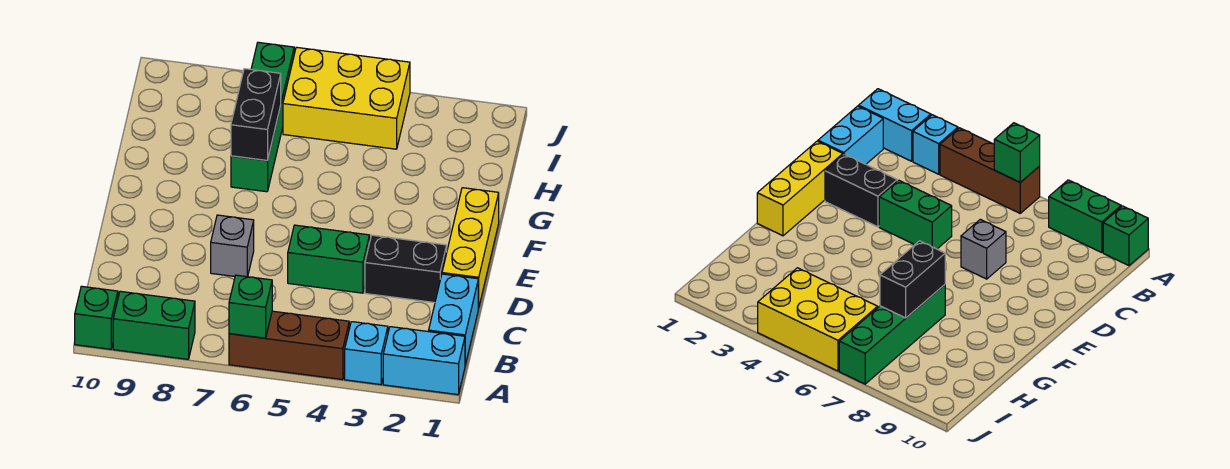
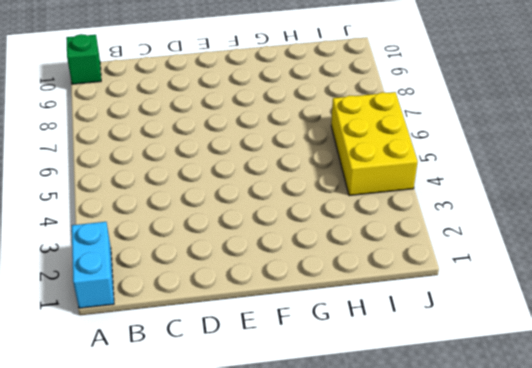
none -> cyan brick A3 level 1
none -> brown brick A4:A6 level 1
none -> green brick A8:A9 level 1

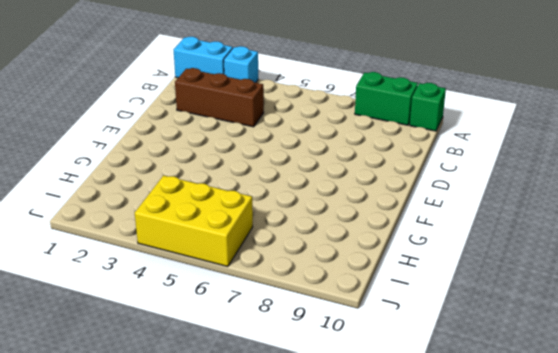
brown brick C2:C4 level 1 -> brown brick A4:A6 level 1
none -> cyan brick B1:C1 level 1
none -> yellow brick D1:F1 level 1
none -> black brick D2:D3 level 1

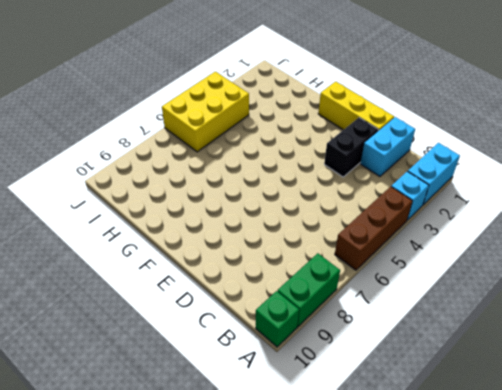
cyan brick C1:C2 level 1 -> cyan brick B1:C1 level 1
none -> green brick D4:D5 level 1
none -> grey brick D7 level 1
none -> green brick G7:J7 level 1

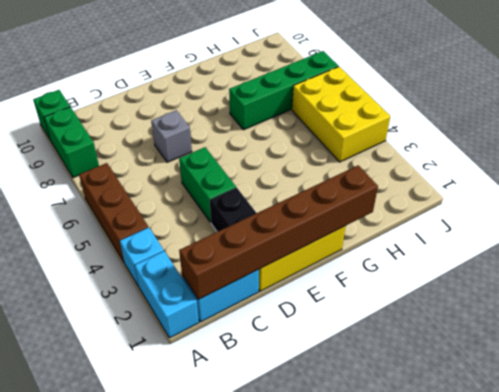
brown brick B1:G1 level 2 -> none
none -> green brick A6 level 2
none -> black brick G7:H7 level 2

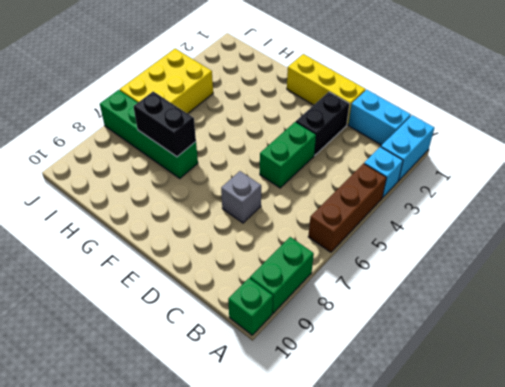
none -> green brick A6 level 2

